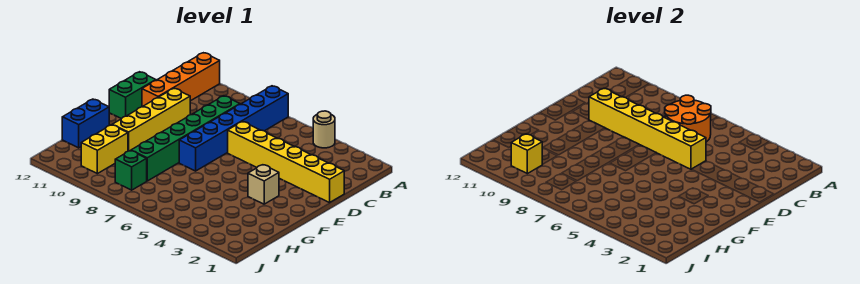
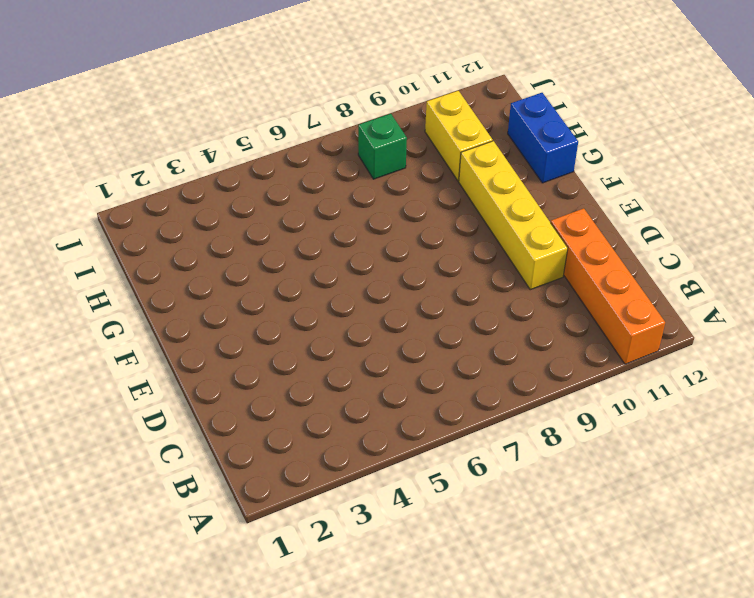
none -> tan round brick A4 level 1
none -> blue brick A7:F7 level 1
none -> green brick C8:H8 level 1

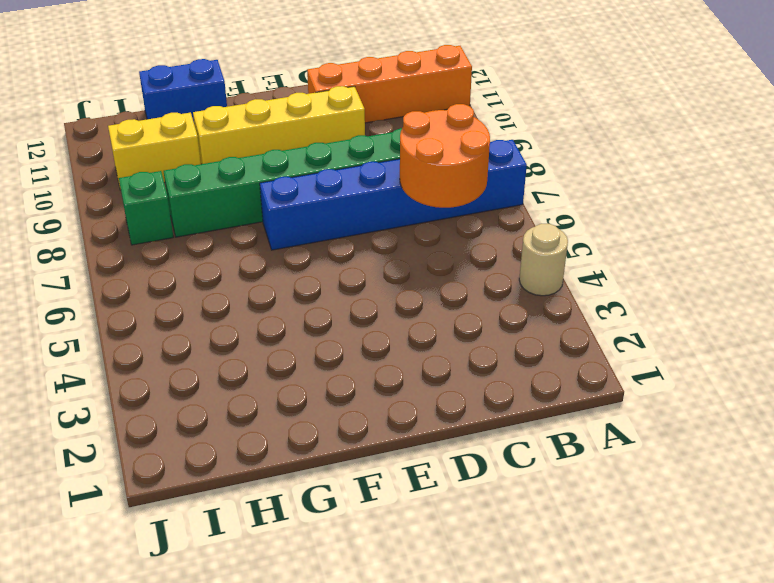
none -> yellow brick D1:D6 level 1
none -> green brick D12:E12 level 1
none -> tan brick F3 level 1

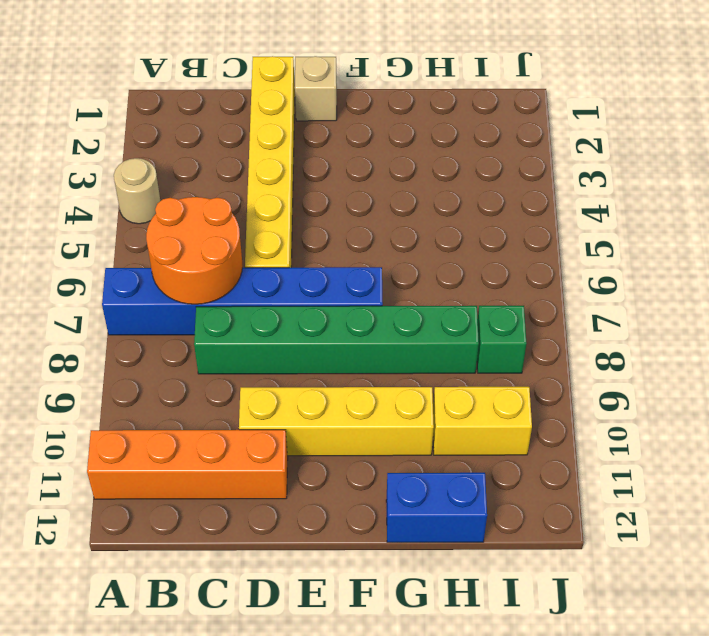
tan brick E1 level 1 -> tan brick F3 level 1
none -> green brick D12:E12 level 1
none -> yellow brick D5:D10 level 2
none -> yellow brick I10 level 2

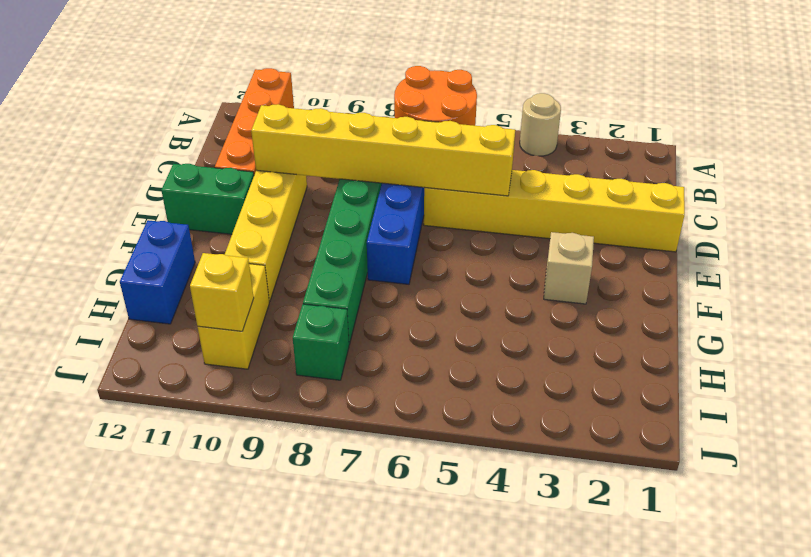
green brick E11:E12 level 1 -> green brick D12:E12 level 1

